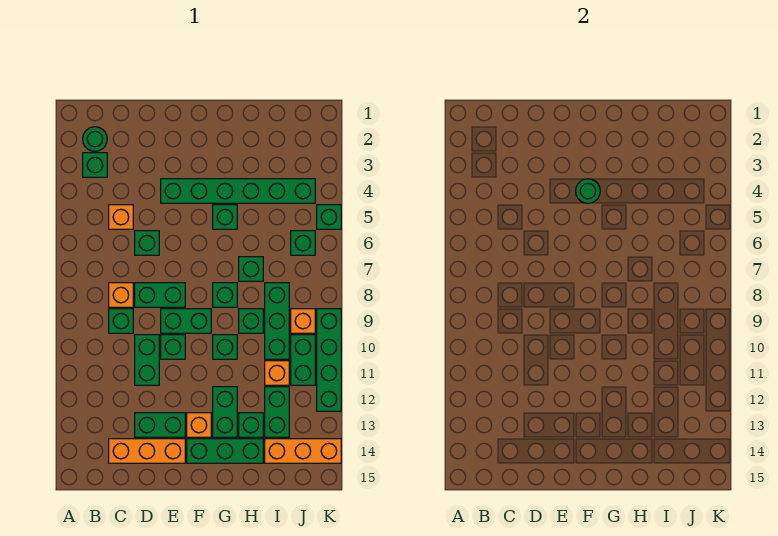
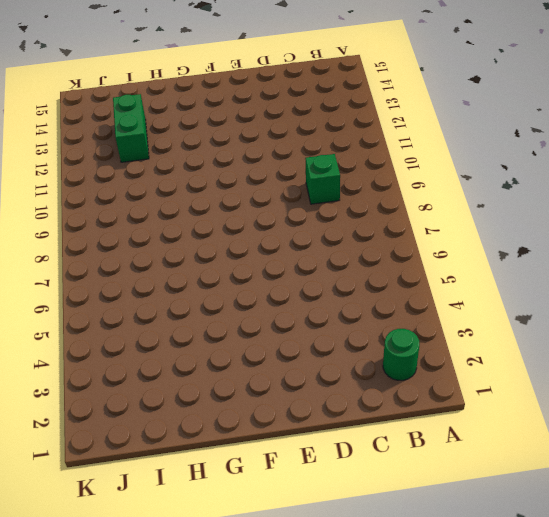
none -> green brick B3 level 1
none -> orange brick C5 level 1
none -> orange brick C8 level 1
none -> orange brick C14:E14 level 1

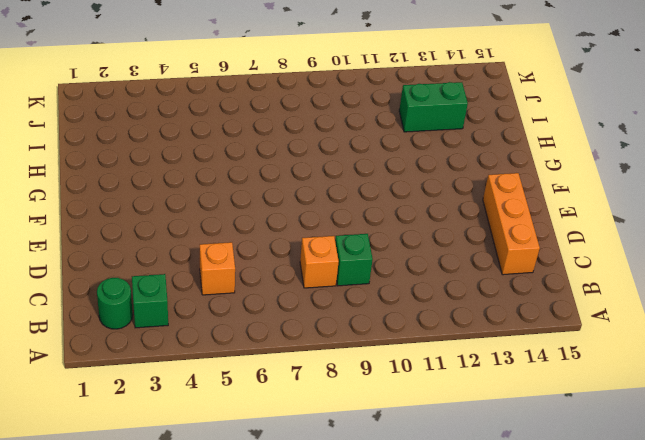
none -> green brick D6 level 1
none -> green brick D8:E8 level 1
none -> green brick D10:D11 level 1
none -> green brick D13:E13 level 1

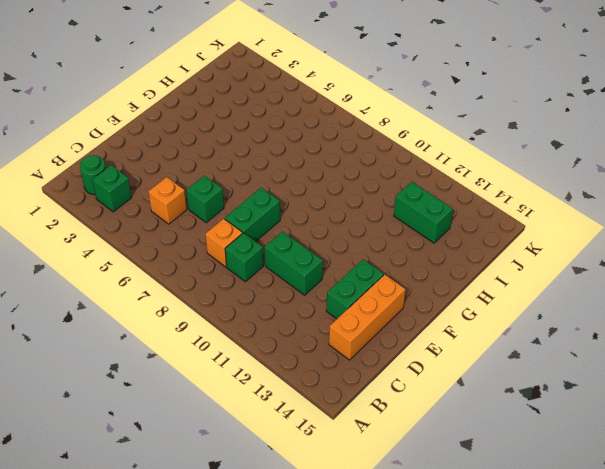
none -> green brick E4:J4 level 1
none -> green brick E9:F9 level 1
none -> green brick E10 level 1
none -> orange brick F13 level 1

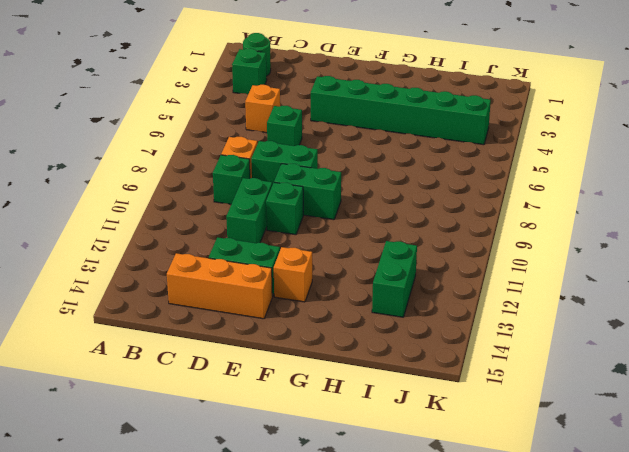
none -> green brick F14:H14 level 1
none -> green brick G5 level 1
none -> green brick G8 level 1
none -> green brick G10 level 1

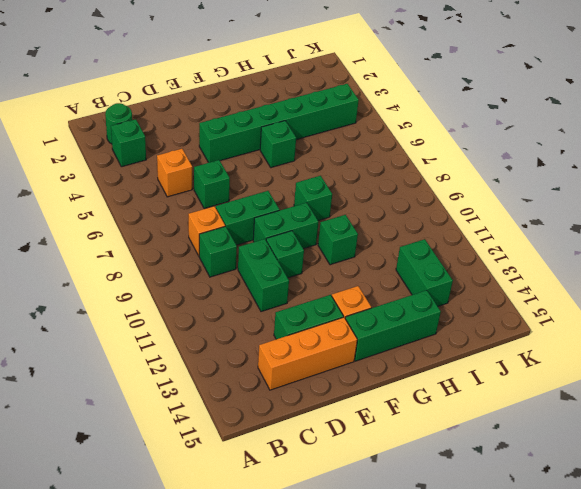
none -> green brick G12:G13 level 1
none -> green brick H7 level 1
none -> green brick H9 level 1
none -> green brick H13 level 1

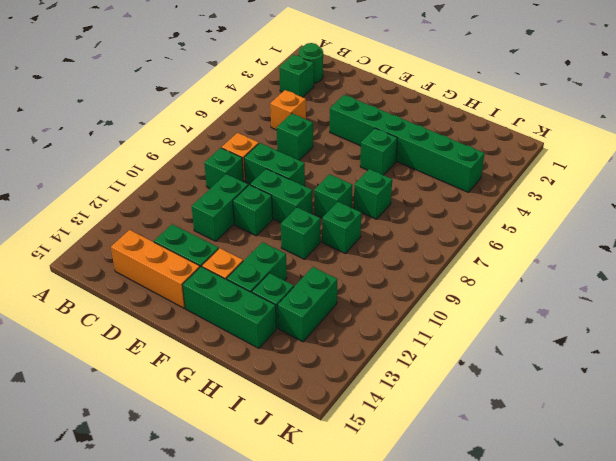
none -> green brick I8:I10 level 1
none -> orange brick I11 level 1
none -> orange brick I14:K14 level 1
none -> green brick J6 level 1

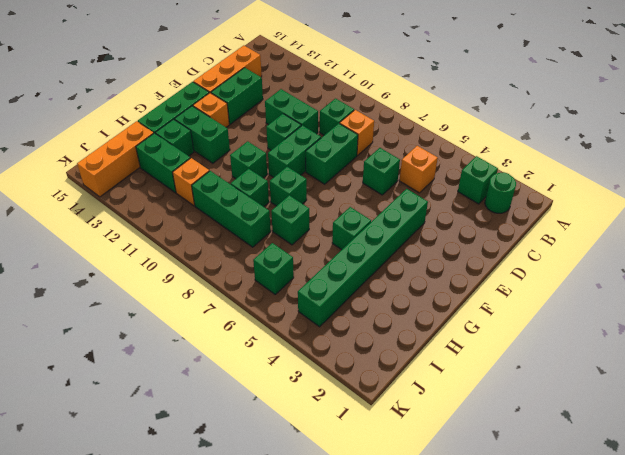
none -> orange brick J9 level 1
none -> green brick J10:J11 level 1
none -> green brick K5 level 1
none -> green brick K9:K12 level 1

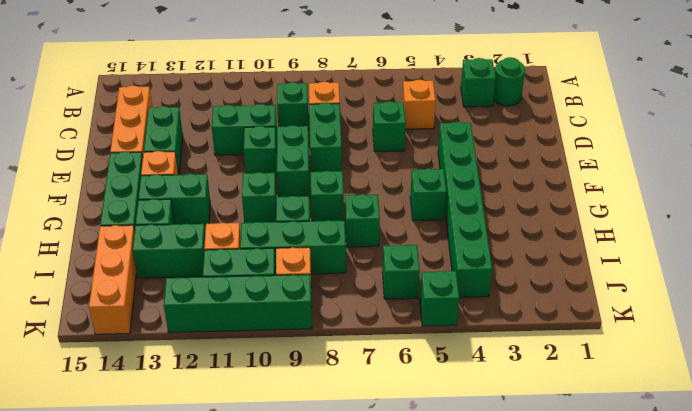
none -> green round brick F4 level 2

